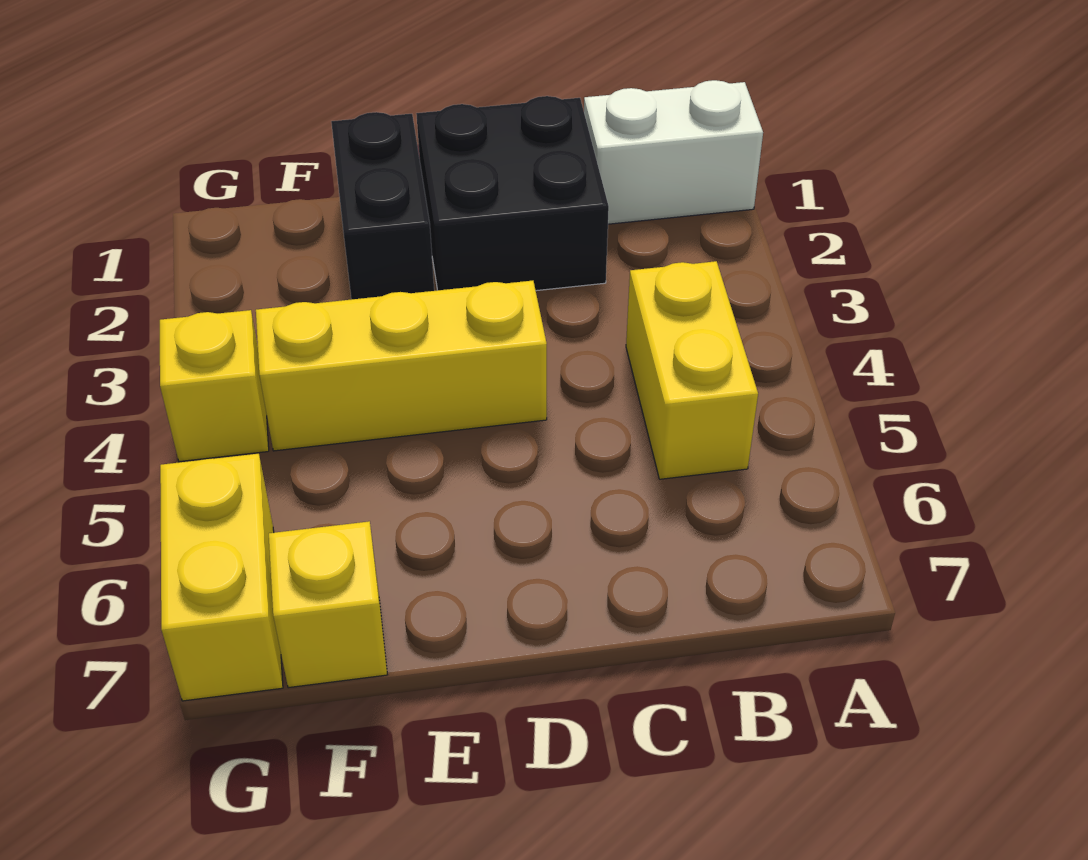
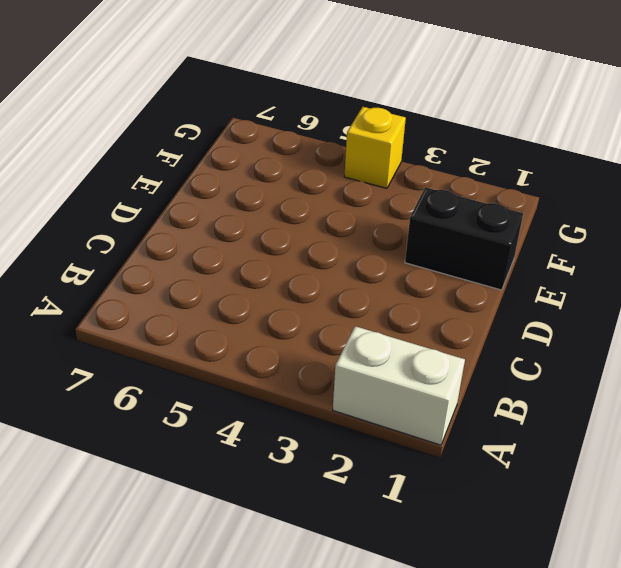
white brick A1:A2 level 1 -> white brick A1:B1 level 1
none -> yellow brick B4:B5 level 1
none -> black brick C1:D2 level 1

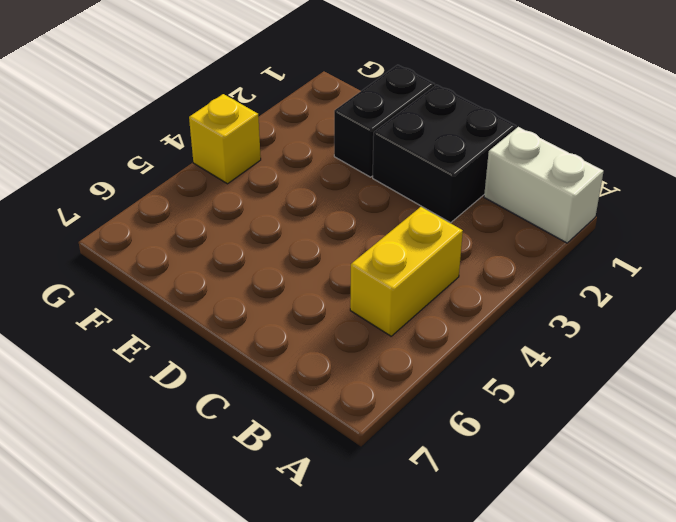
none -> yellow brick D4:F4 level 1
none -> yellow brick F7 level 1

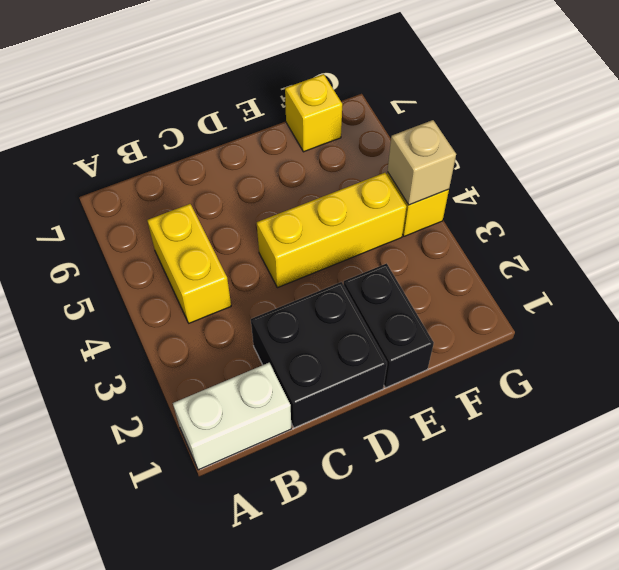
tan brick G4 level 2 -> none
none -> yellow brick G6:G7 level 1

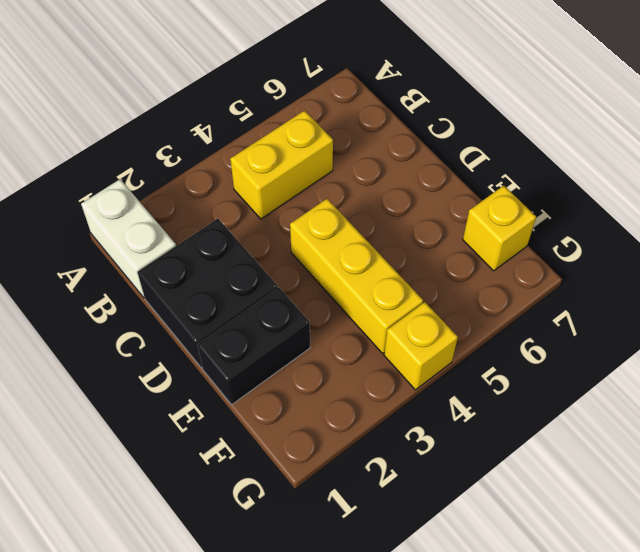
none -> yellow brick G6:G7 level 1

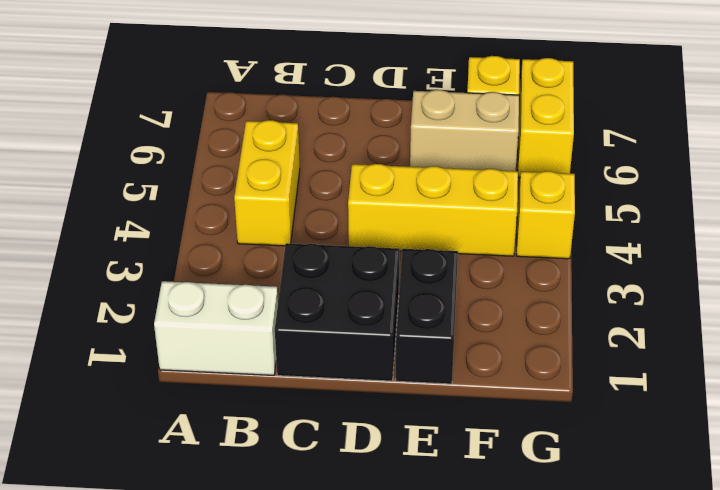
tan brick E6:F6 level 1 -> none

